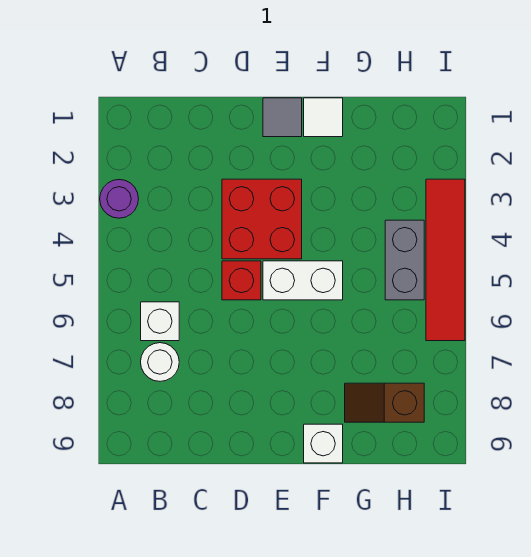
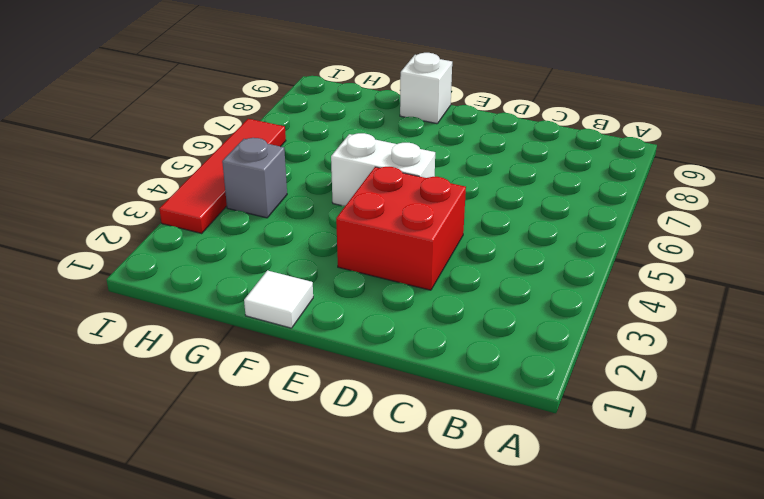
grey brick H4 level 1 -> grey brick H4:H5 level 1
none -> purple round brick A3 level 1
none -> white brick B6 level 1
none -> white round brick B7 level 1

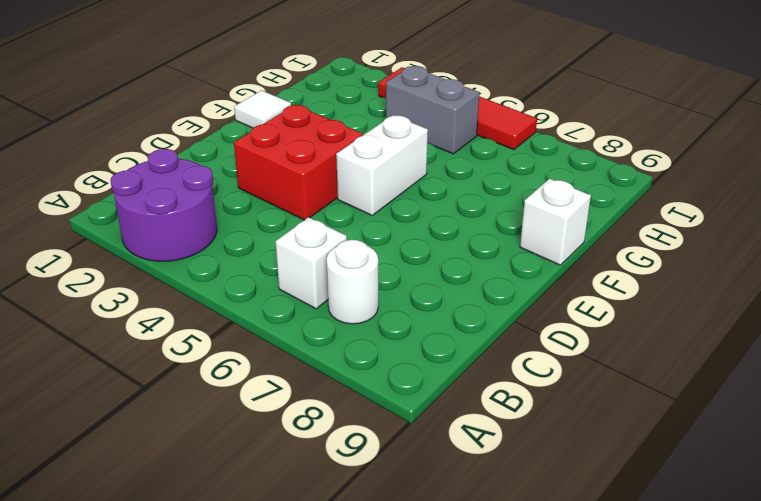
purple round brick A2:B3 level 1 -> purple round brick A3 level 1
none -> red brick D5 level 1
none -> grey tile E1 level 1
none -> brown slope G8:H8 level 1 top H

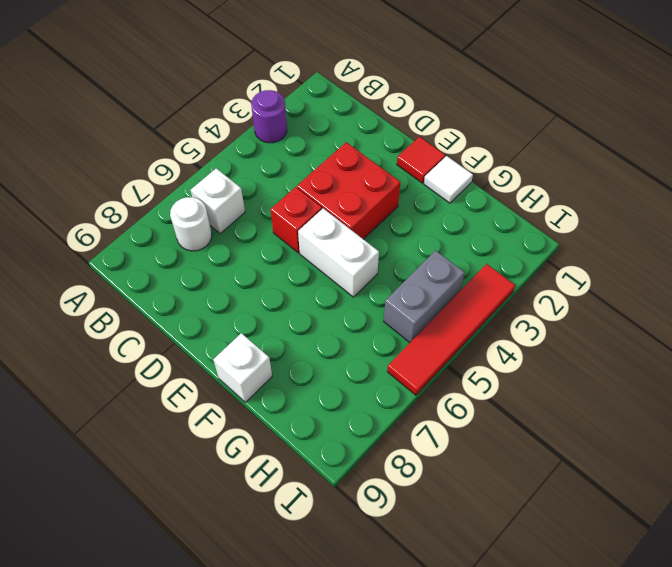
red tile E1 level 1 -> grey tile E1 level 1
none -> brown slope G8:H8 level 1 top H

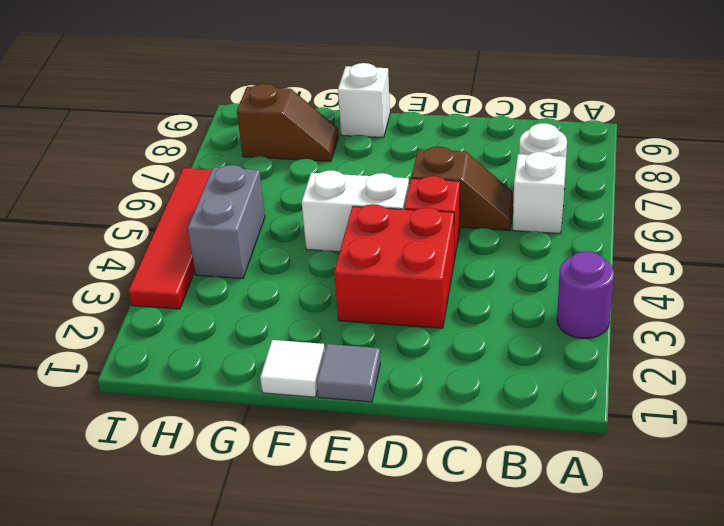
brown slope C6:D6 level 1 top D -> none

